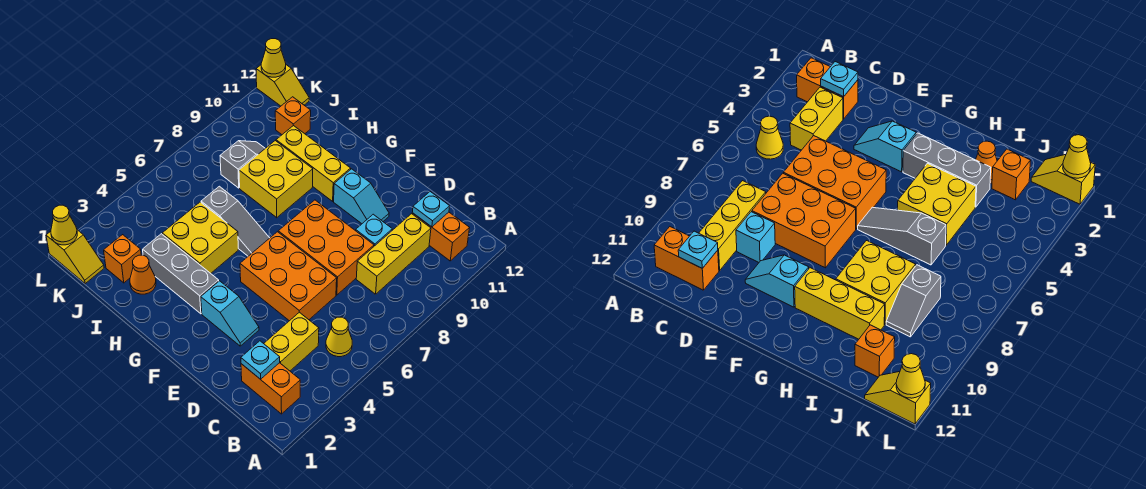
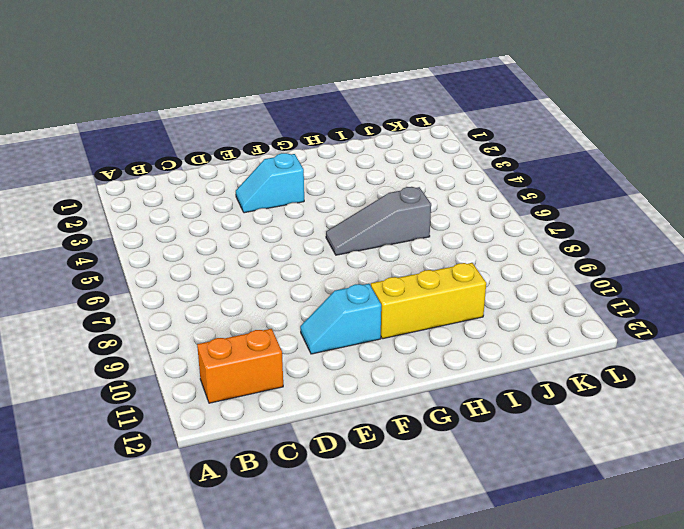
none -> orange brick B2:C2 level 1
none -> yellow cone B5 level 1
none -> yellow brick C3:C4 level 1

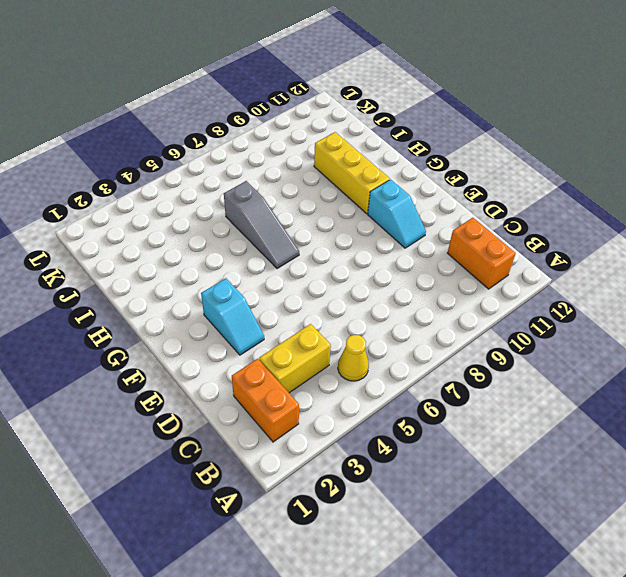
none -> yellow brick C8:C10 level 1
none -> orange brick D5:F6 level 1
none -> orange brick D7:F8 level 1

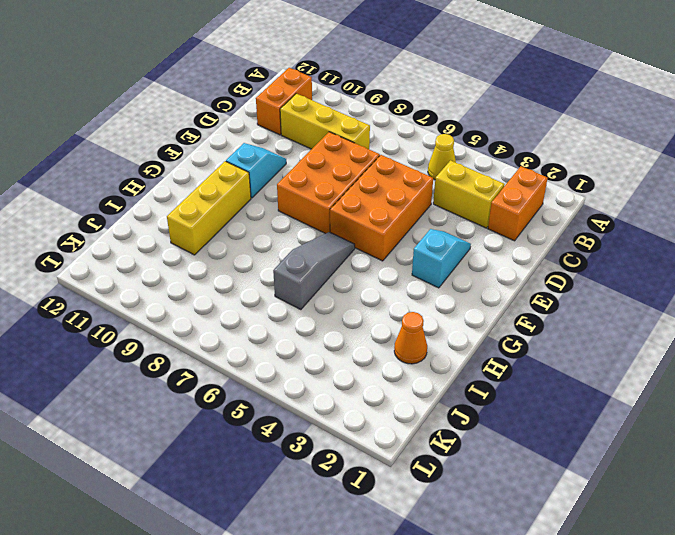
none -> cyan brick D9 level 1
none -> grey brick G3:I3 level 1
none -> yellow brick H4:I5 level 1

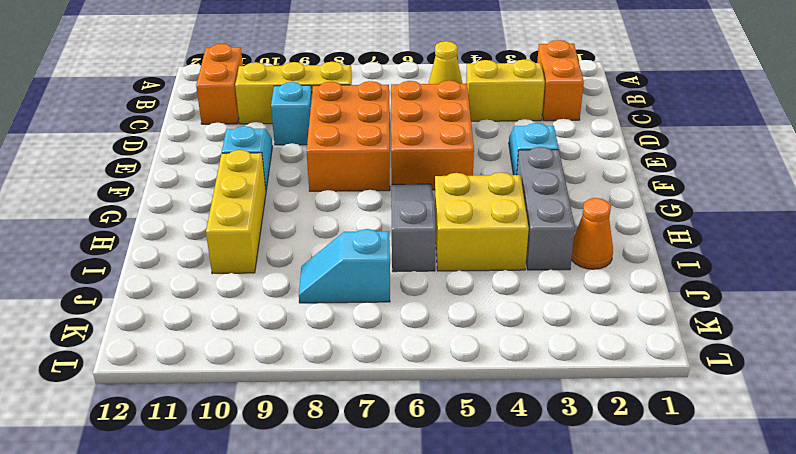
cyan slope J7:J8 level 1 top 7 -> grey slope J8:J9 level 1 top 8
none -> yellow brick H8:I9 level 1
none -> orange brick J2 level 1
none -> orange brick J11 level 1

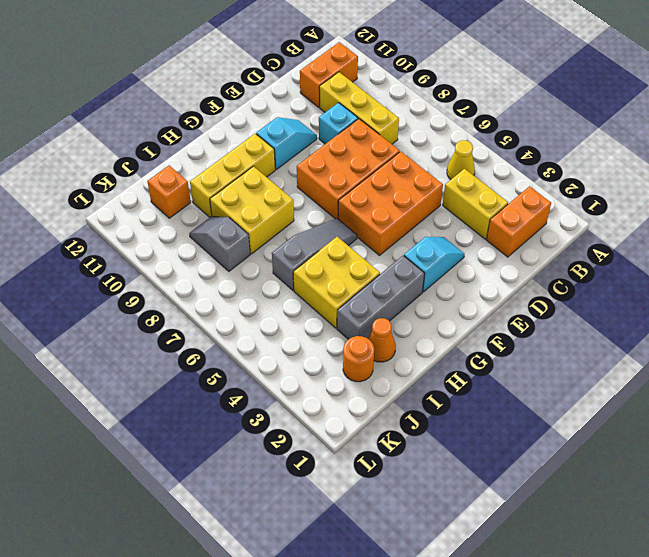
orange round brick J2 level 1 -> orange brick J2 level 1
none -> yellow slope K1:L1 level 1 top L
none -> yellow slope K12:L12 level 1 top L
none -> cyan plate C2 level 2

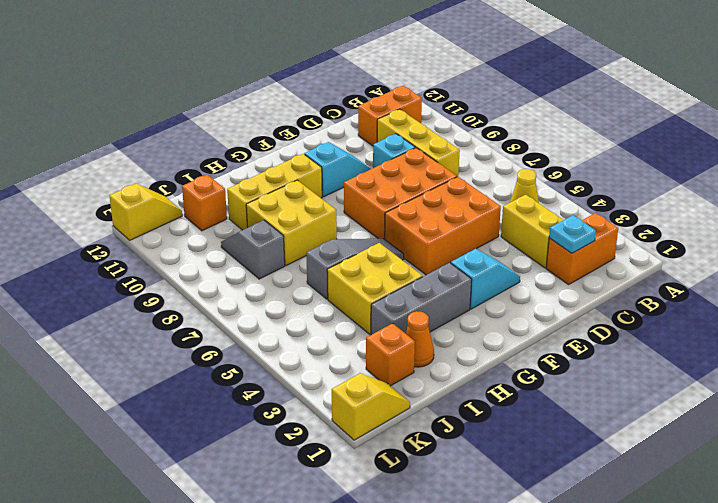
none -> cyan plate C11 level 2
none -> yellow cone L1 level 2
none -> yellow cone L12 level 2

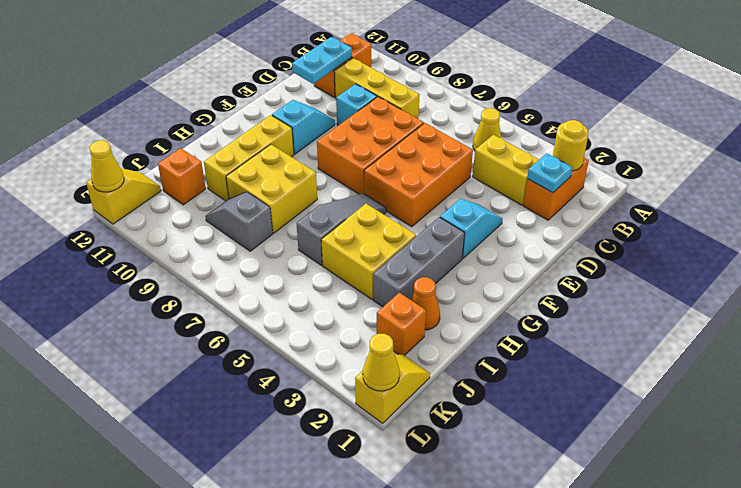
yellow round brick B2 level 2 -> none
cyan plate C11:D11 level 2 -> cyan plate C11 level 2

